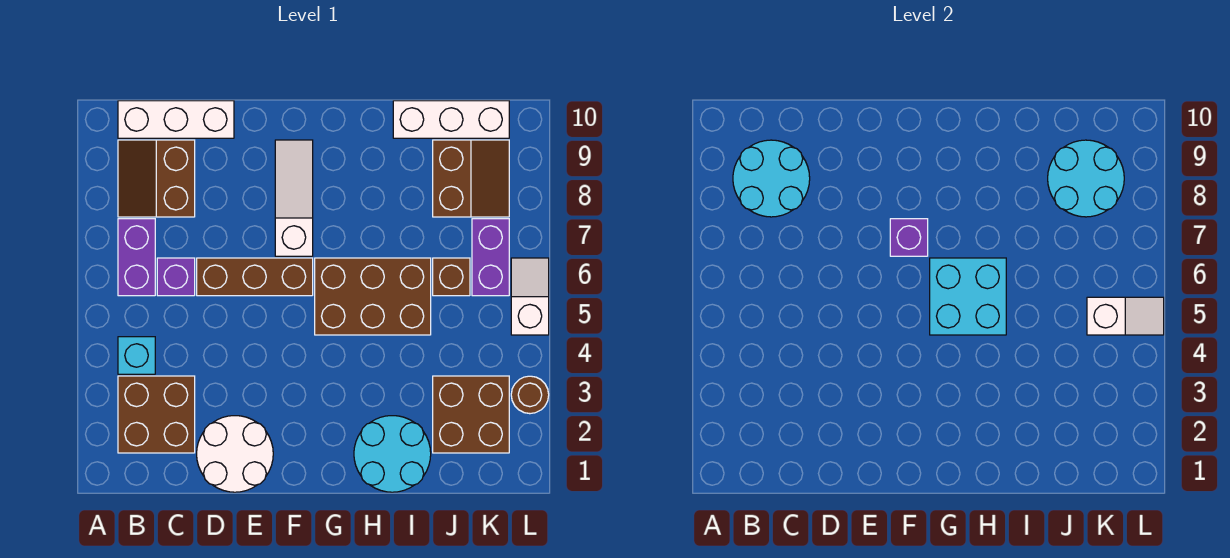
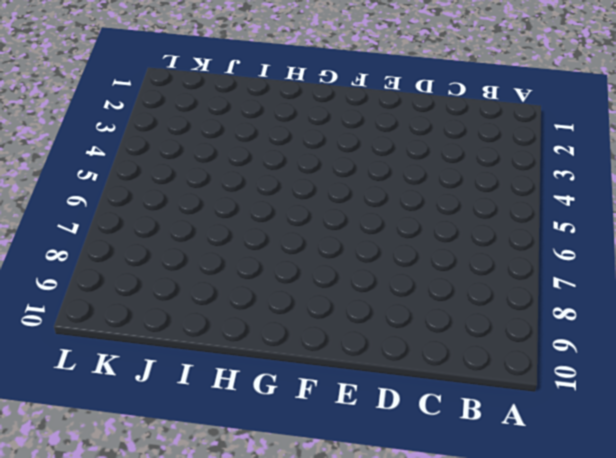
none -> brown brick B2:C3 level 1
none -> cyan brick B4 level 1
none -> purple brick B6:B7 level 1

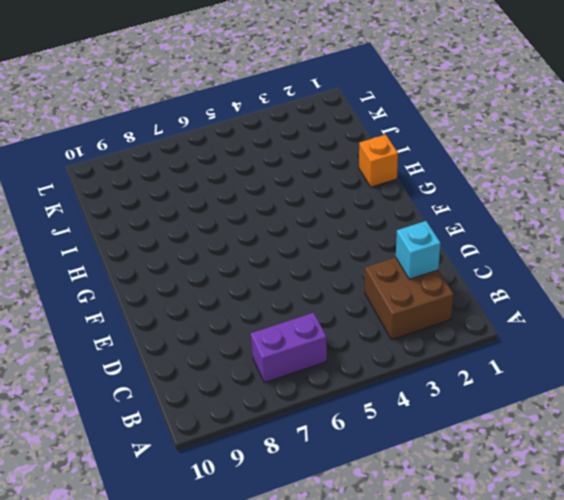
cyan brick C2 level 2 -> cyan brick B4 level 1
orange brick H1 level 1 -> cyan round brick H1:I2 level 1
none -> brown slope B8:C9 level 1 top C
none -> white brick B10:D10 level 1
none -> purple brick C6 level 1

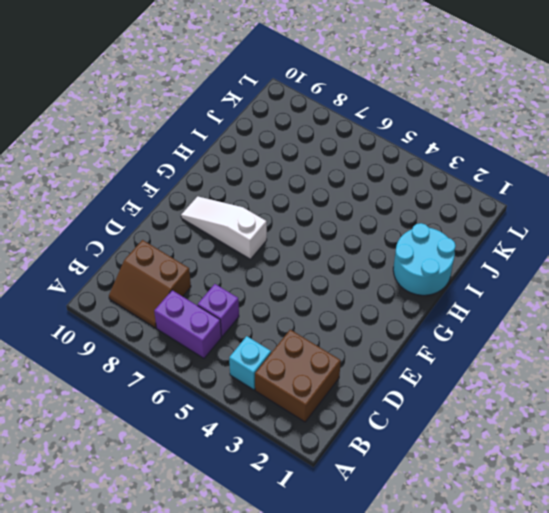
none -> white brick B10:D10 level 1
none -> white round brick D1:E2 level 1
none -> brown brick D6:F6 level 1

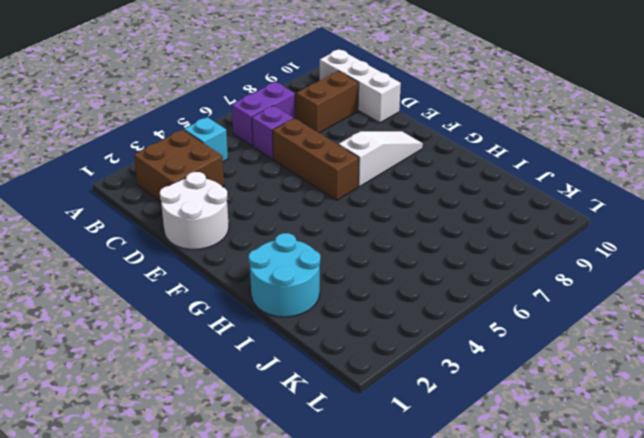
none -> brown brick G5:I6 level 1
none -> white brick I10:K10 level 1
none -> brown brick J2:K3 level 1

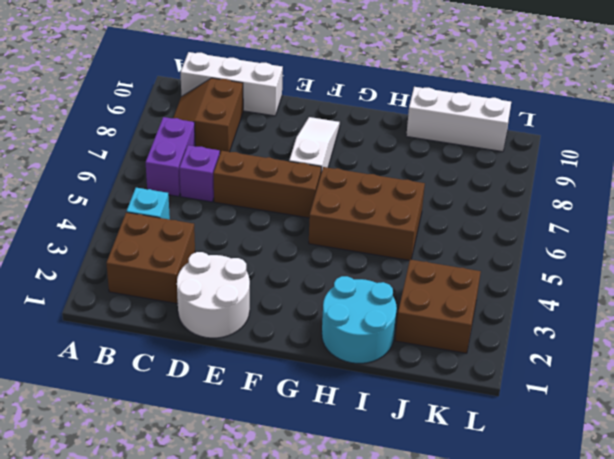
none -> brown brick J6 level 1
none -> brown slope J8:K9 level 1 top J
none -> purple brick K6:K7 level 1

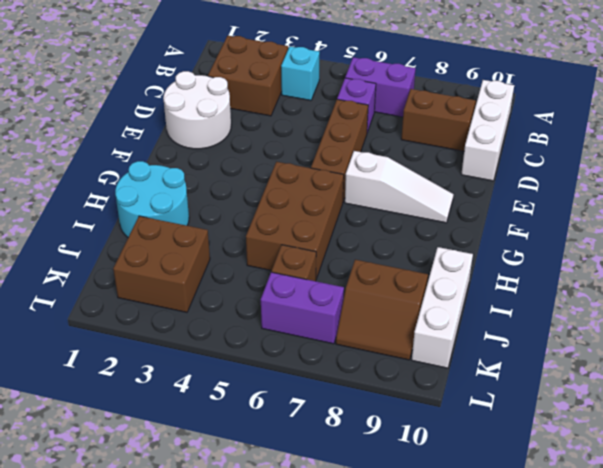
none -> brown round brick L3 level 1
none -> white slope L5:L6 level 1 top 5
none -> cyan round brick B8:C9 level 2

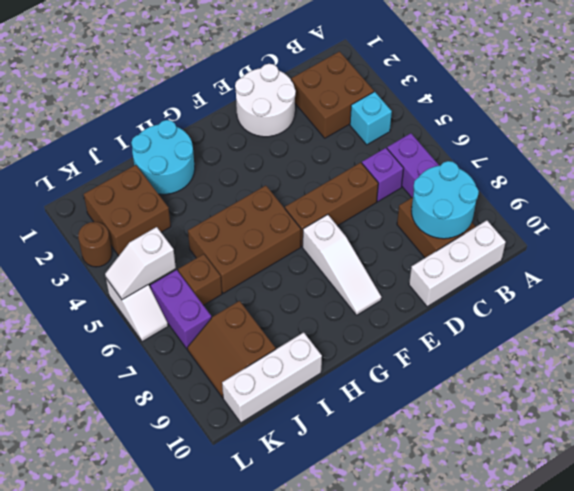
none -> purple brick F7 level 2
none -> cyan brick G5:H6 level 2
none -> cyan round brick J8:K9 level 2

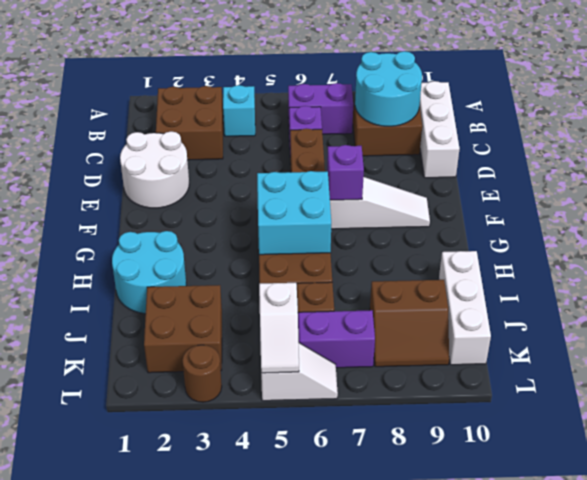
none -> cyan round brick J8:K9 level 2

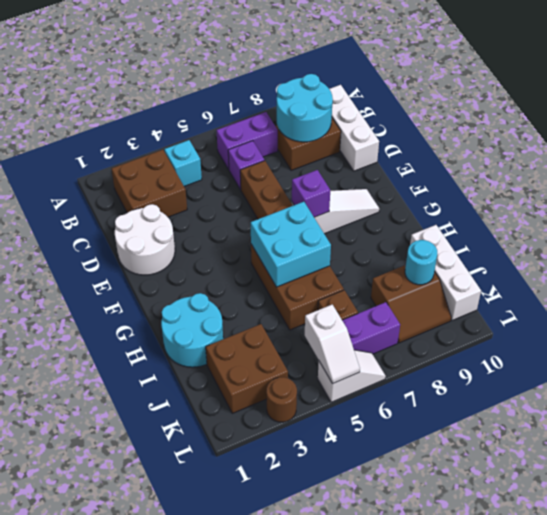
cyan round brick J9 level 2 -> cyan round brick J8:K9 level 2

